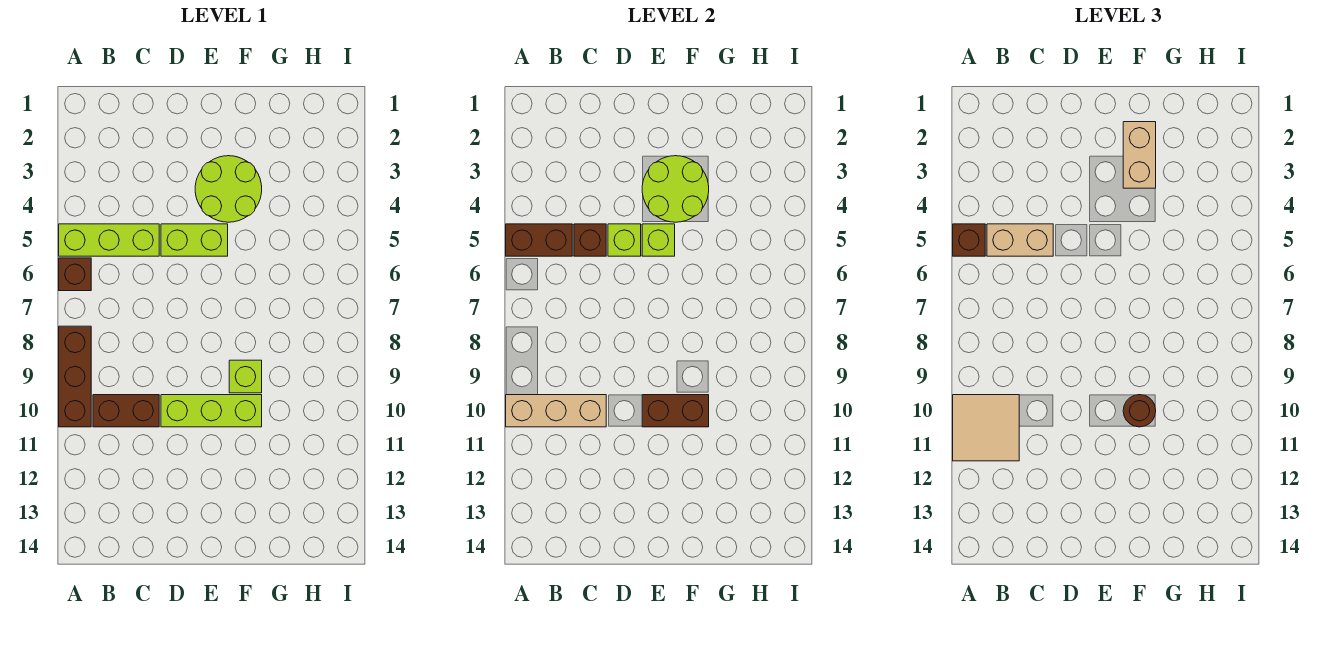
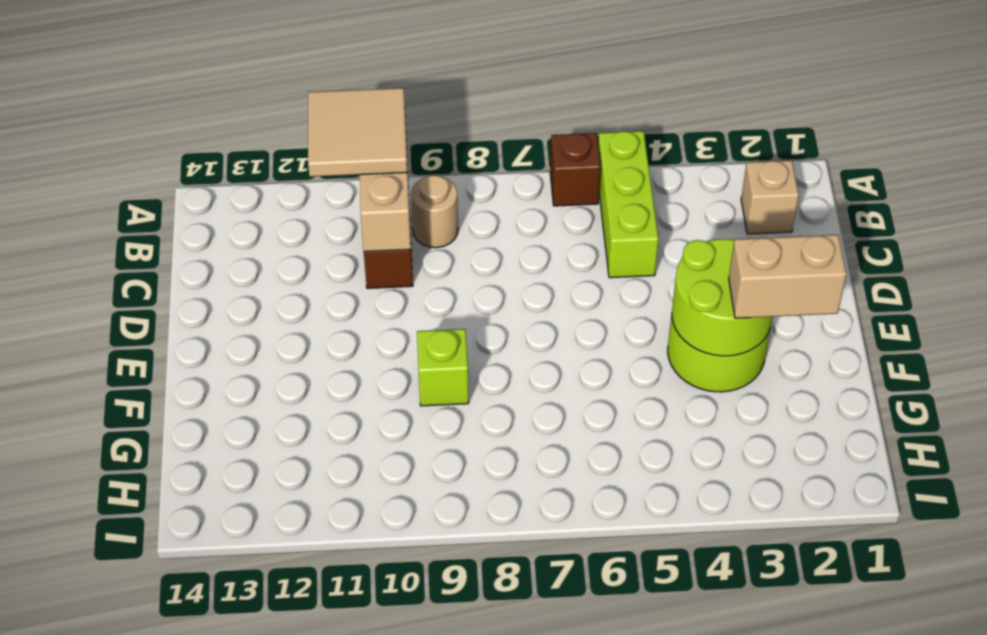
tan brick B2 level 1 -> none
tan round brick B9 level 1 -> none
none -> brown brick A8:A10 level 1
none -> lime brick D5:E5 level 1
none -> lime brick D10:F10 level 1

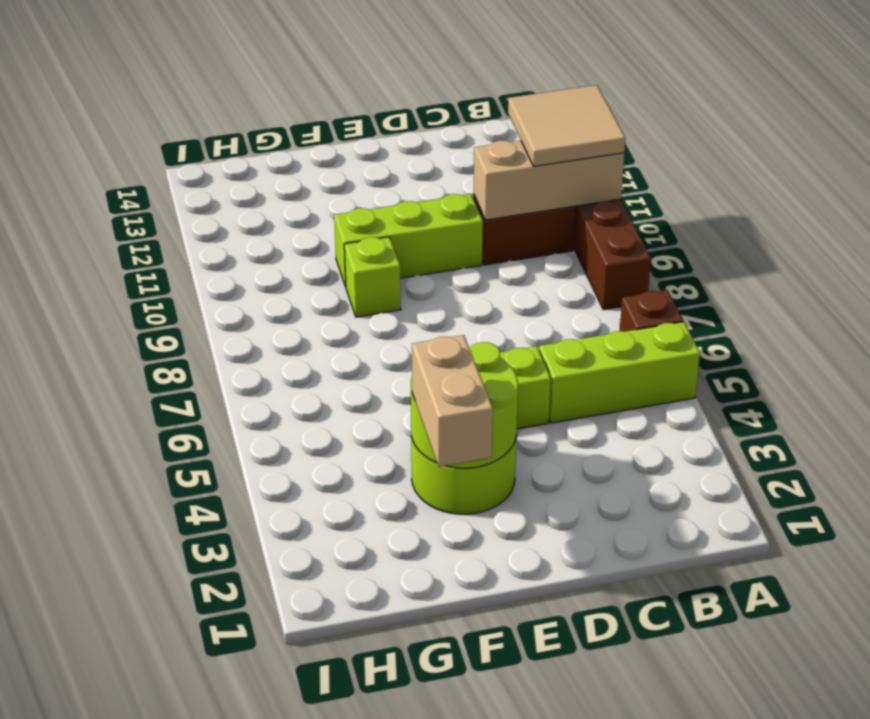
none -> brown brick A5:B5 level 2
none -> brown brick C5 level 2
none -> lime brick D5 level 2

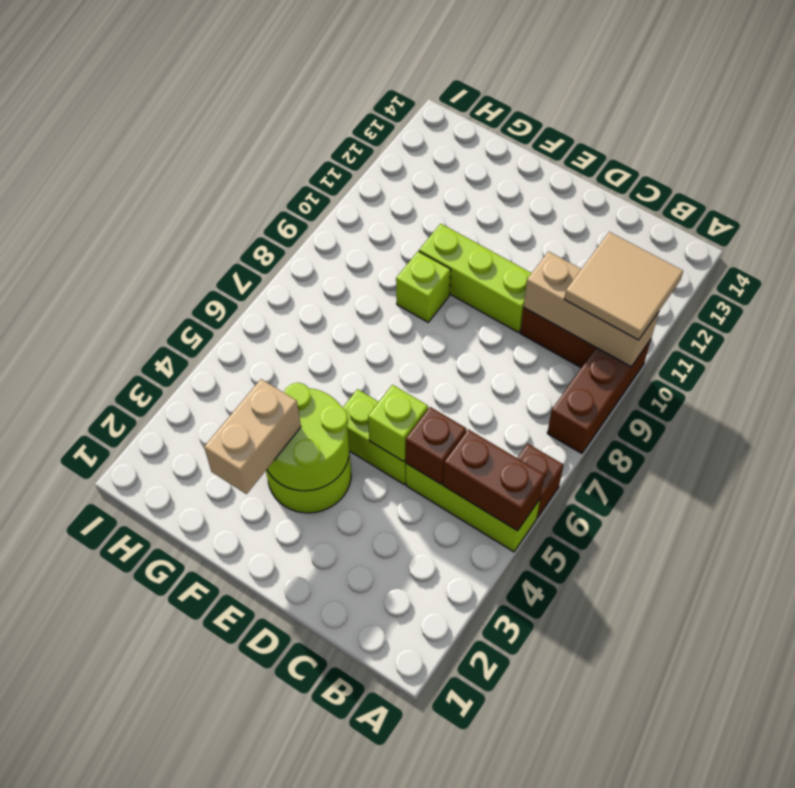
none -> lime brick E5 level 2
none -> brown brick E10:F10 level 2
none -> brown brick A5 level 3

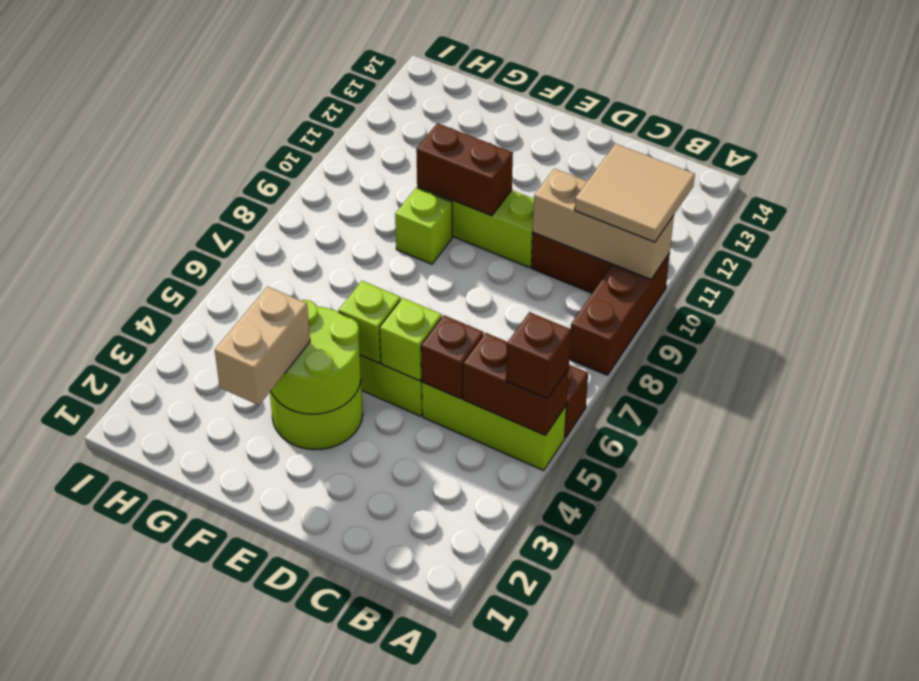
none -> tan brick B5:C5 level 3
none -> brown round brick F10 level 3

